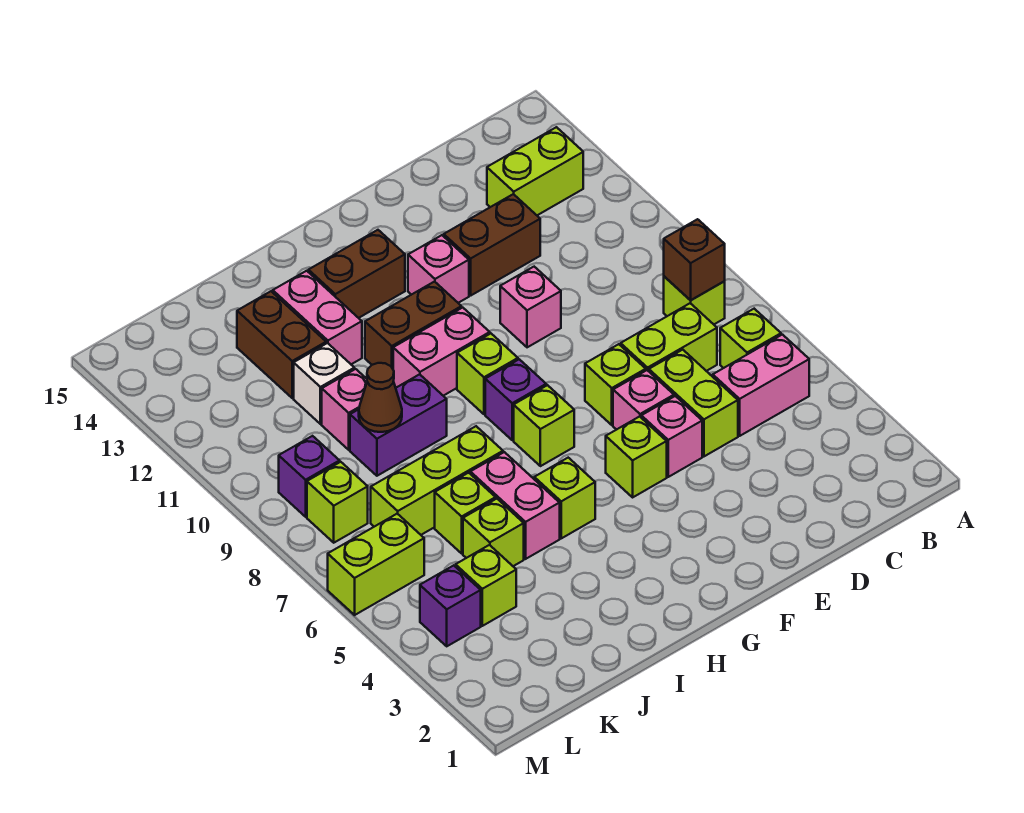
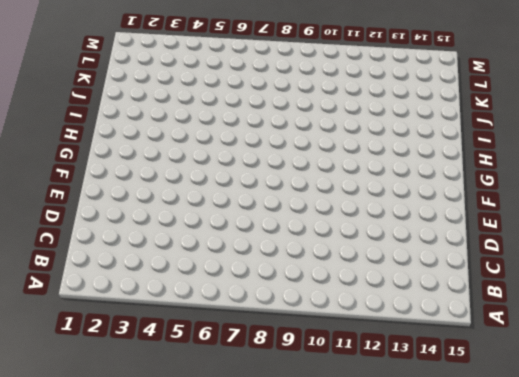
none -> pink brick B5:C5 level 1
none -> lime brick B6 level 1
none -> lime brick B8 level 1
none -> lime brick B13:C13 level 1

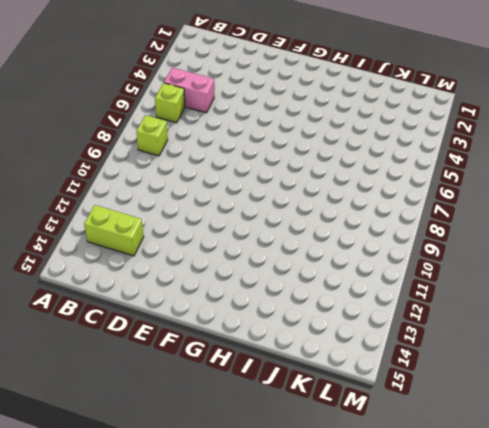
none -> lime brick C7:D7 level 1
none -> lime brick D5:D6 level 1
none -> brown brick D12:E12 level 1
none -> pink brick E5 level 1

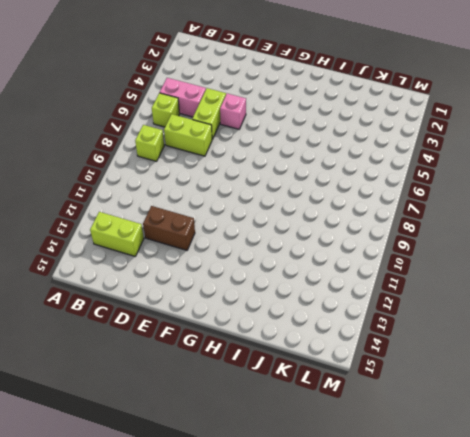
none -> pink brick E6 level 1
none -> lime brick E7 level 1
none -> pink brick E10 level 1
none -> lime brick F5 level 1

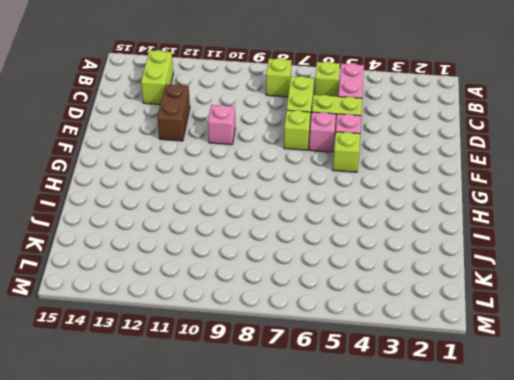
none -> pink brick F12 level 1
none -> lime brick G7 level 1
none -> purple brick G8 level 1
none -> lime brick G9 level 1

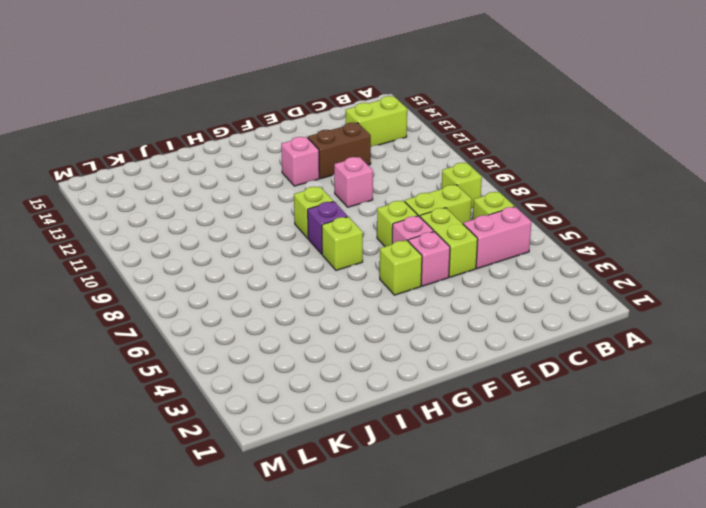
none -> pink brick G10:H10 level 1
none -> brown brick G11:H11 level 1
none -> brown brick G13:H13 level 1
none -> lime brick H5 level 1

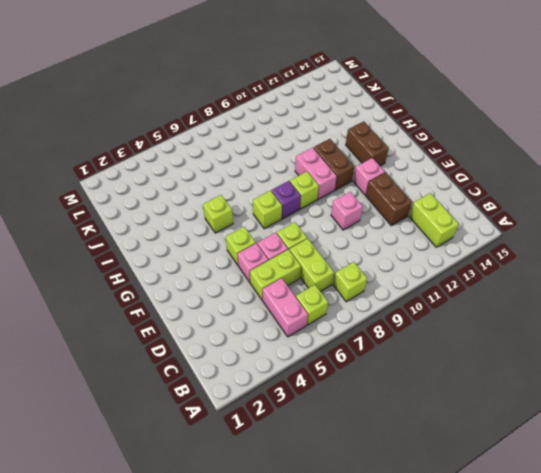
none -> pink brick I5:I6 level 1
none -> lime brick I7:K7 level 1
none -> purple brick I9:J9 level 1
none -> pink brick I12:I13 level 1

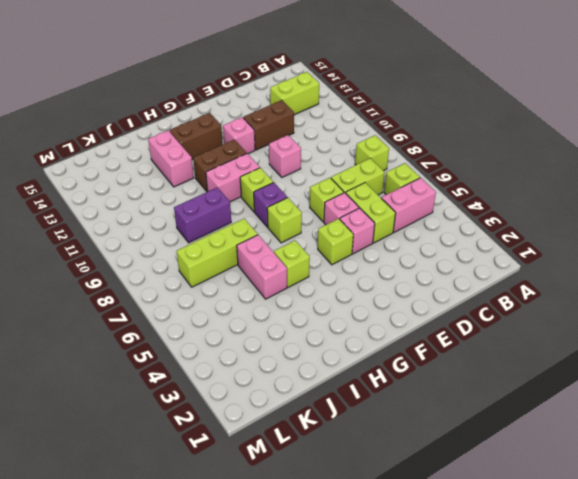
none -> lime brick J5 level 1
none -> lime brick J6 level 1
none -> pink brick J10 level 1
none -> white brick J11 level 1

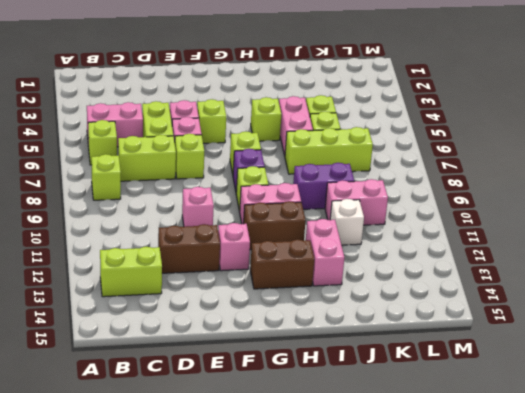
pink brick J10:K10 level 1 -> pink brick J10 level 1
none -> brown brick J12:J13 level 1
none -> lime brick K4 level 1
none -> purple brick L4 level 1
none -> lime brick L6:M6 level 1

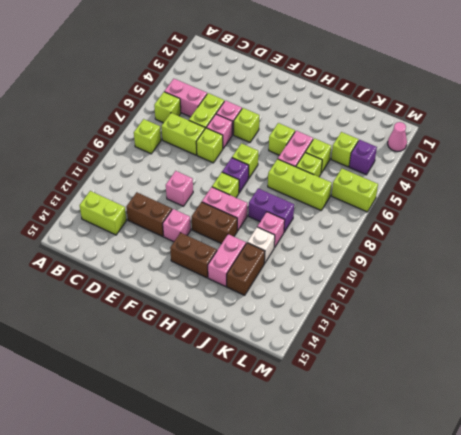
pink cone M2 level 1 -> none
none -> lime brick L8 level 1
none -> purple brick L9 level 1
none -> brown brick B8 level 2
none -> brown cone J9 level 2

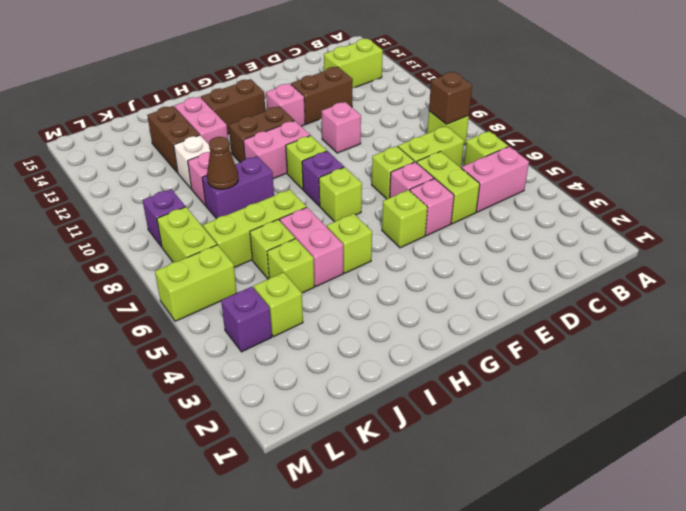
lime brick L7:L8 level 1 -> lime brick L8 level 1

